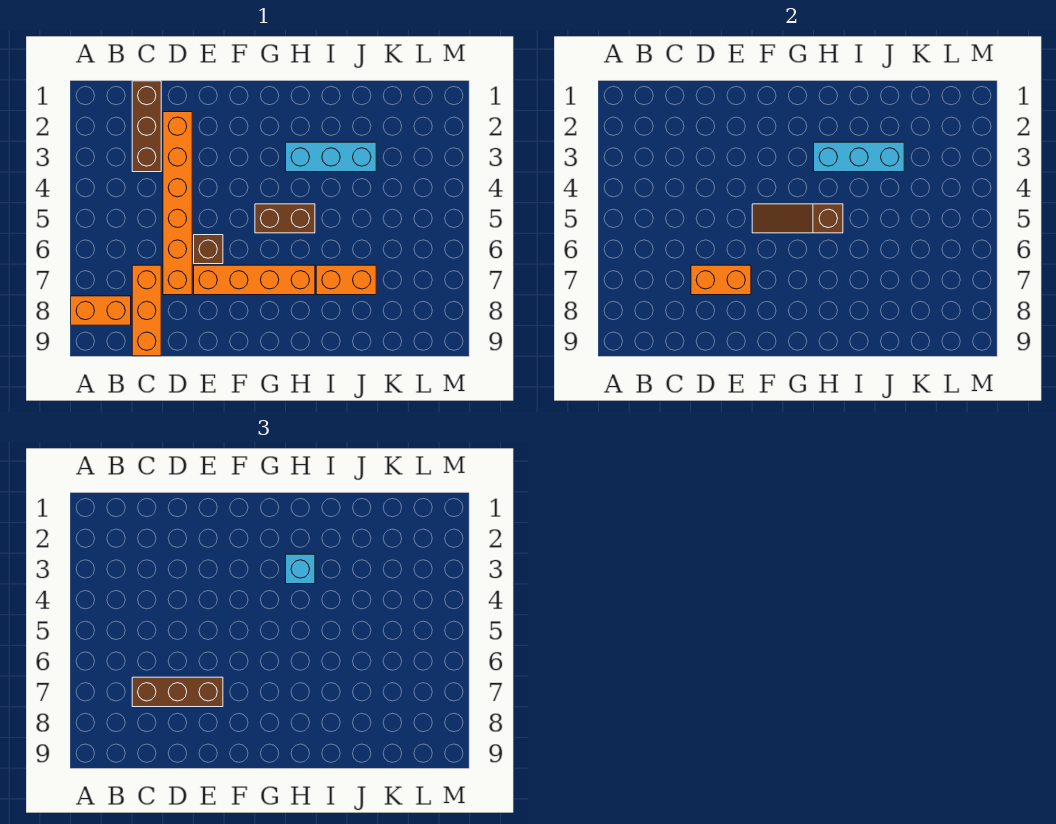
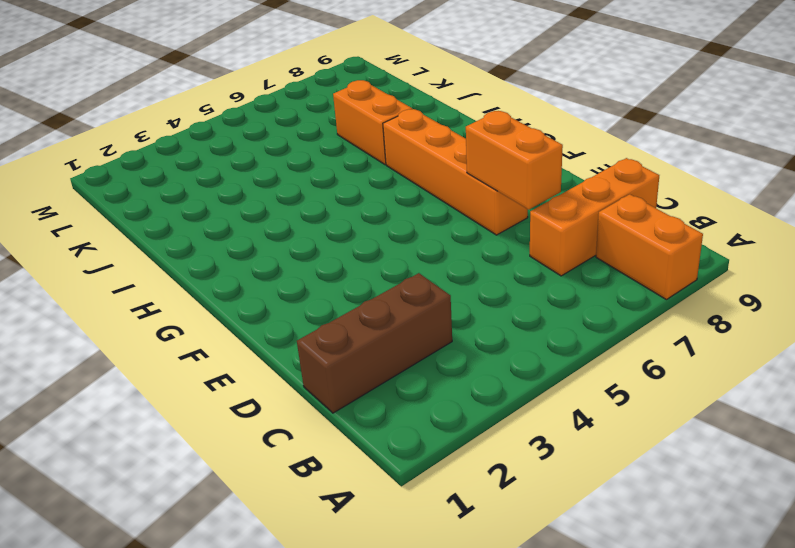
none -> orange brick D2:D7 level 1
none -> brown brick E6 level 1
none -> brown brick G5:H5 level 1

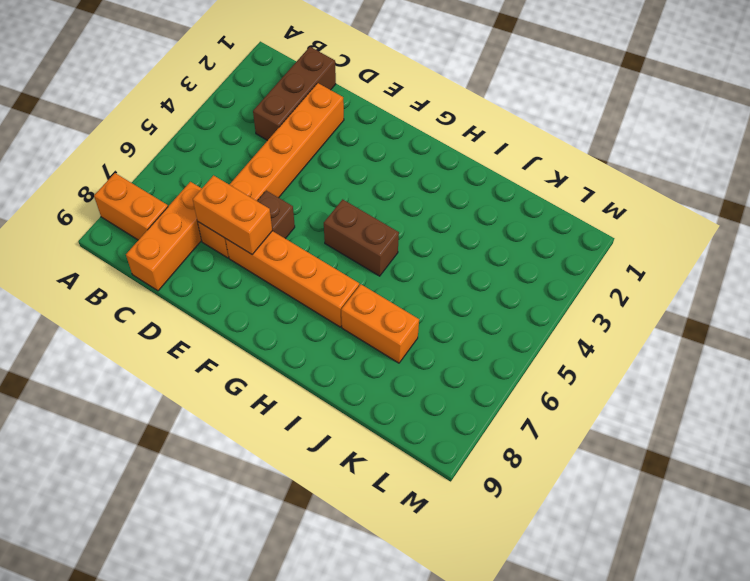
none -> cyan brick H3:J3 level 1
none -> brown slope F5:H5 level 2 top H
none -> cyan brick H3:J3 level 2

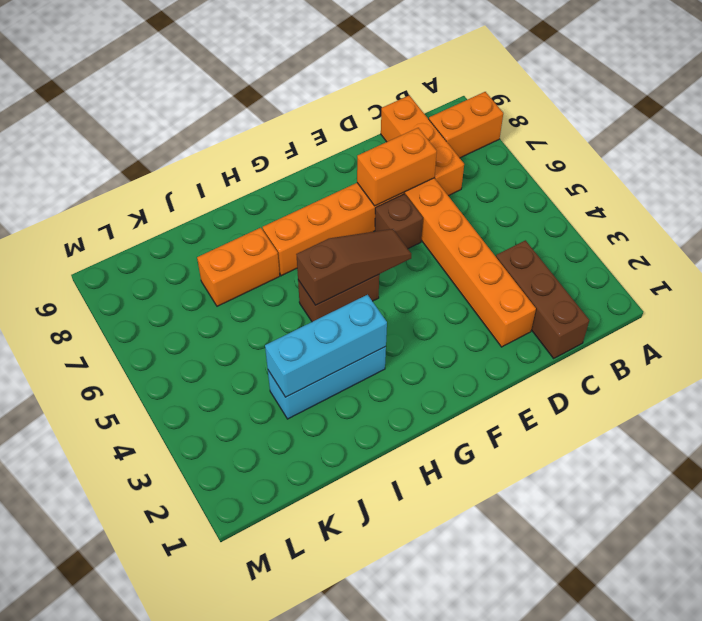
none -> brown brick C7:E7 level 3
none -> cyan brick H3 level 3

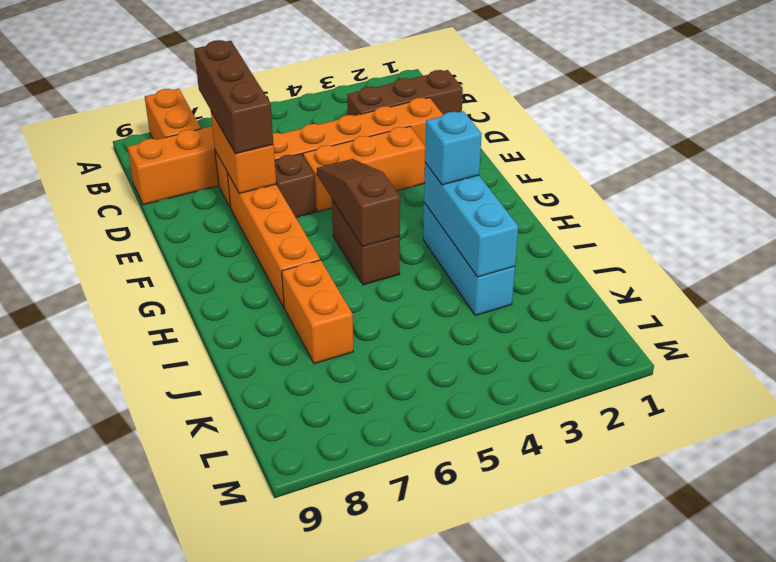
orange brick E3:E5 level 1 -> none

